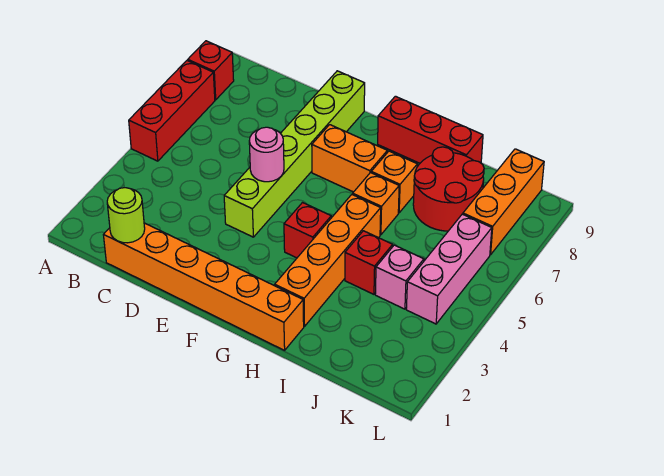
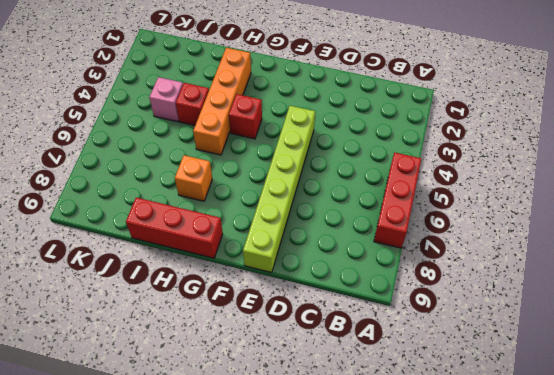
none -> red brick A8 level 1
none -> orange brick C1:H1 level 1
none -> orange brick F7:G7 level 1

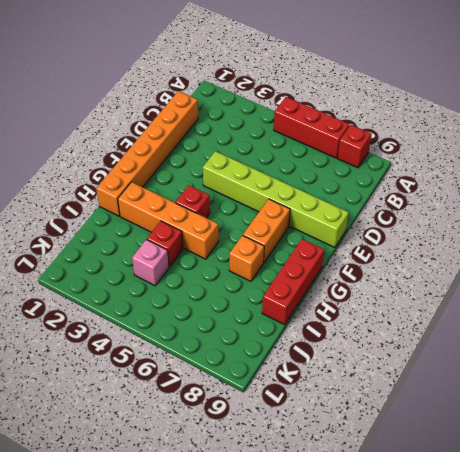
none -> orange brick H6 level 1
none -> red round brick I7:J8 level 1
none -> pink brick K4:K6 level 1

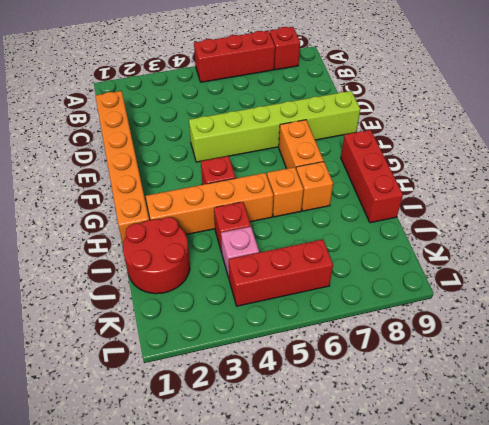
red round brick I1:J2 level 1 -> red round brick I7:J8 level 1
red brick K4:K6 level 1 -> pink brick K4:K6 level 1
none -> orange brick K7:K9 level 1
none -> lime round brick C1 level 2
none -> pink round brick E5 level 2

